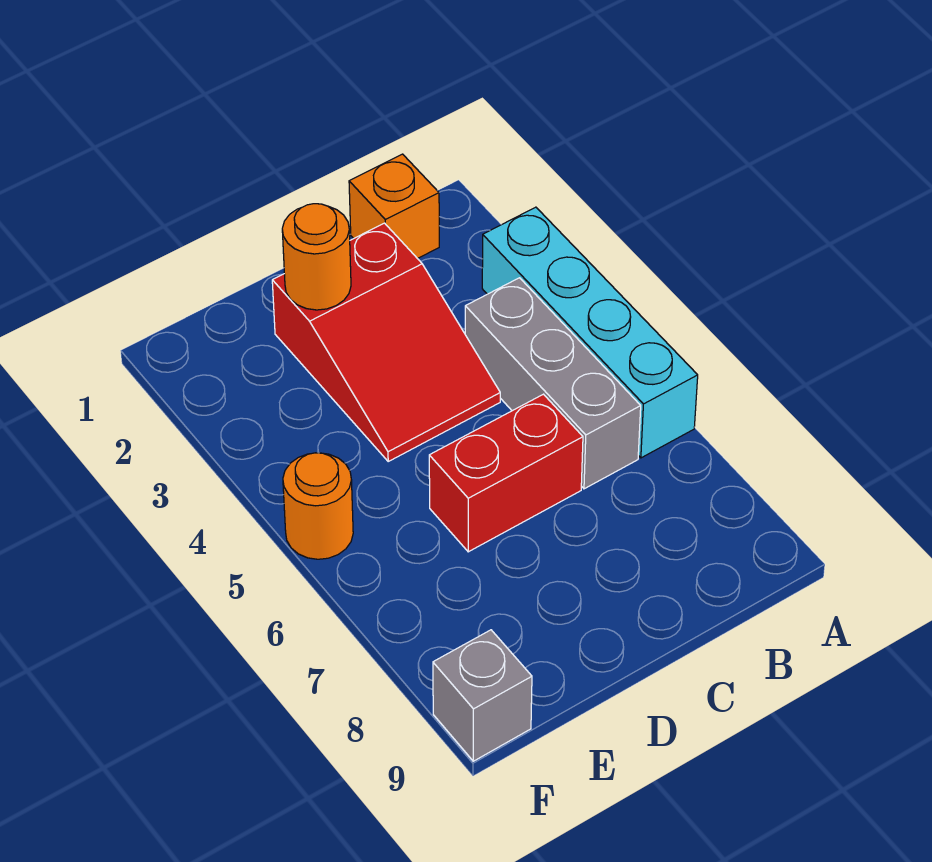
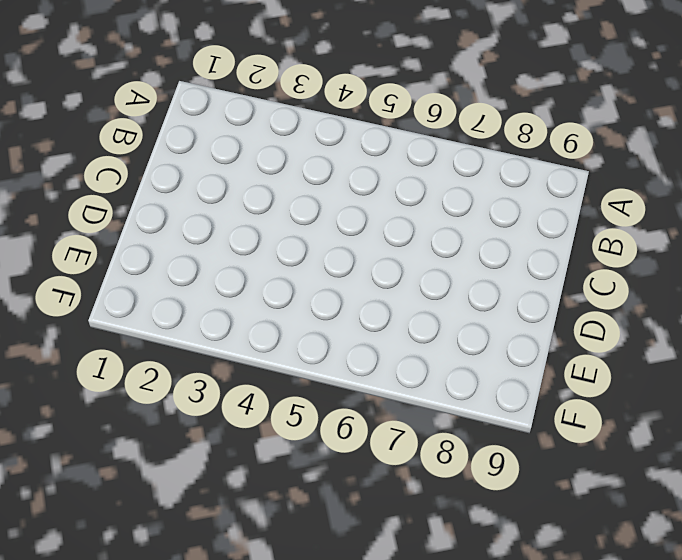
none -> cyan brick A3:A6 level 1
none -> orange brick B1 level 1

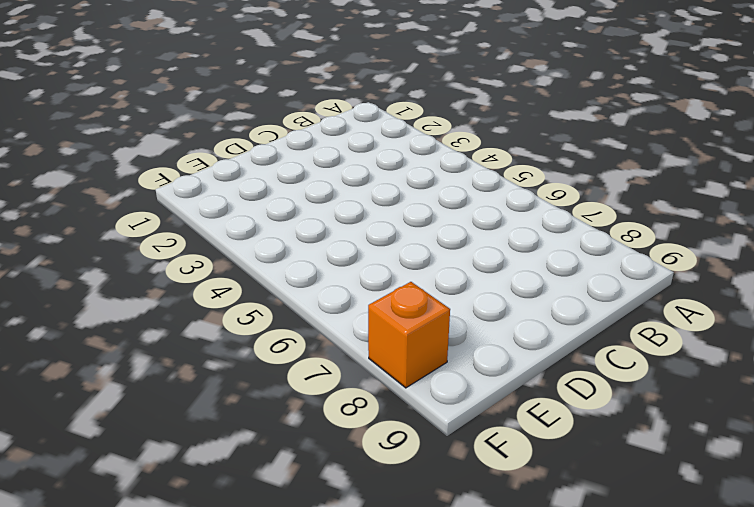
orange brick F8 level 1 -> orange brick B1 level 1
none -> cyan brick A3:A6 level 1
none -> grey brick B4:B6 level 1

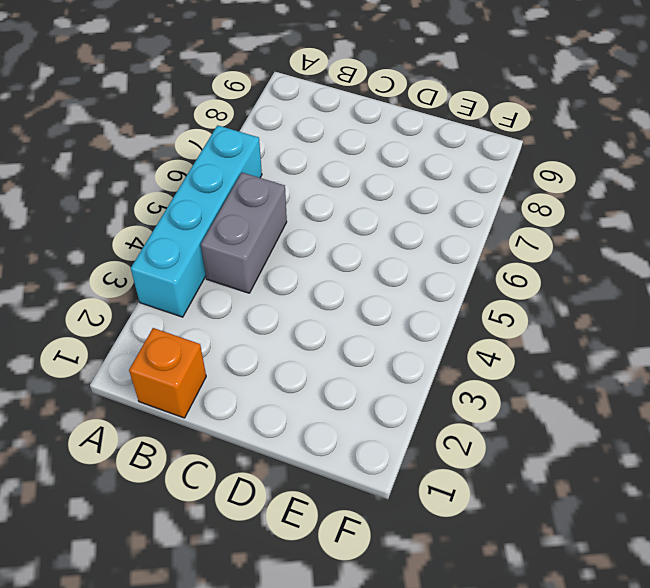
grey brick B4:B5 level 1 -> grey brick B4:B6 level 1
none -> red slope C2:D4 level 1 top 2
none -> red brick C6:D6 level 1

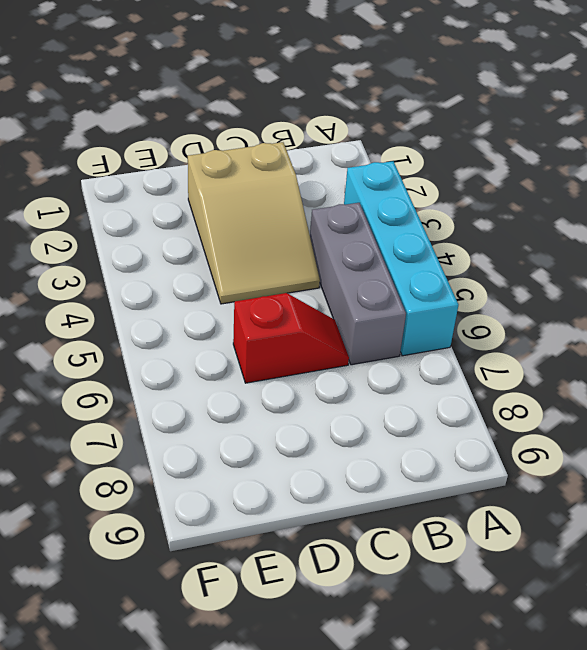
tan slope C2:D4 level 1 top 2 -> red slope C2:D4 level 1 top 2
red slope C6:D6 level 1 top D -> red brick C6:D6 level 1
none -> orange brick B1 level 1
none -> orange round brick F5 level 1

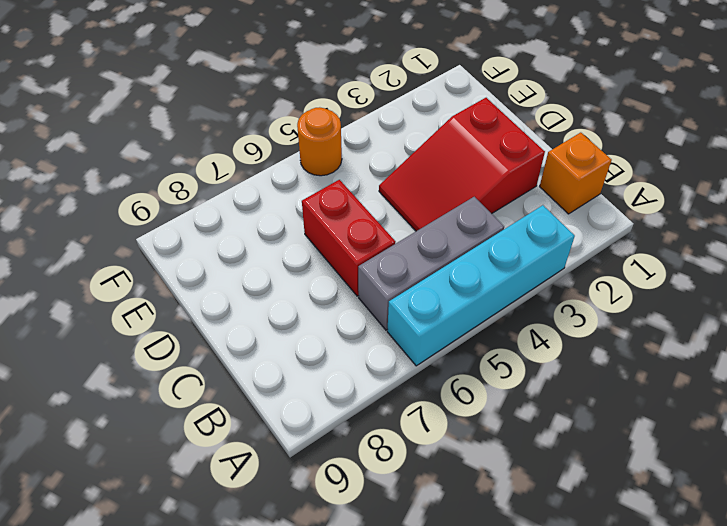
none -> grey brick F9 level 1
none -> orange round brick D2 level 2

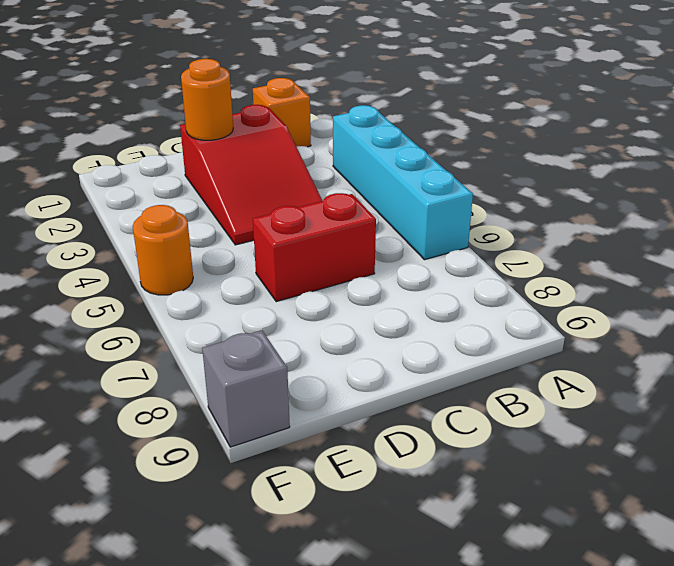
none -> grey brick B4:B6 level 1

